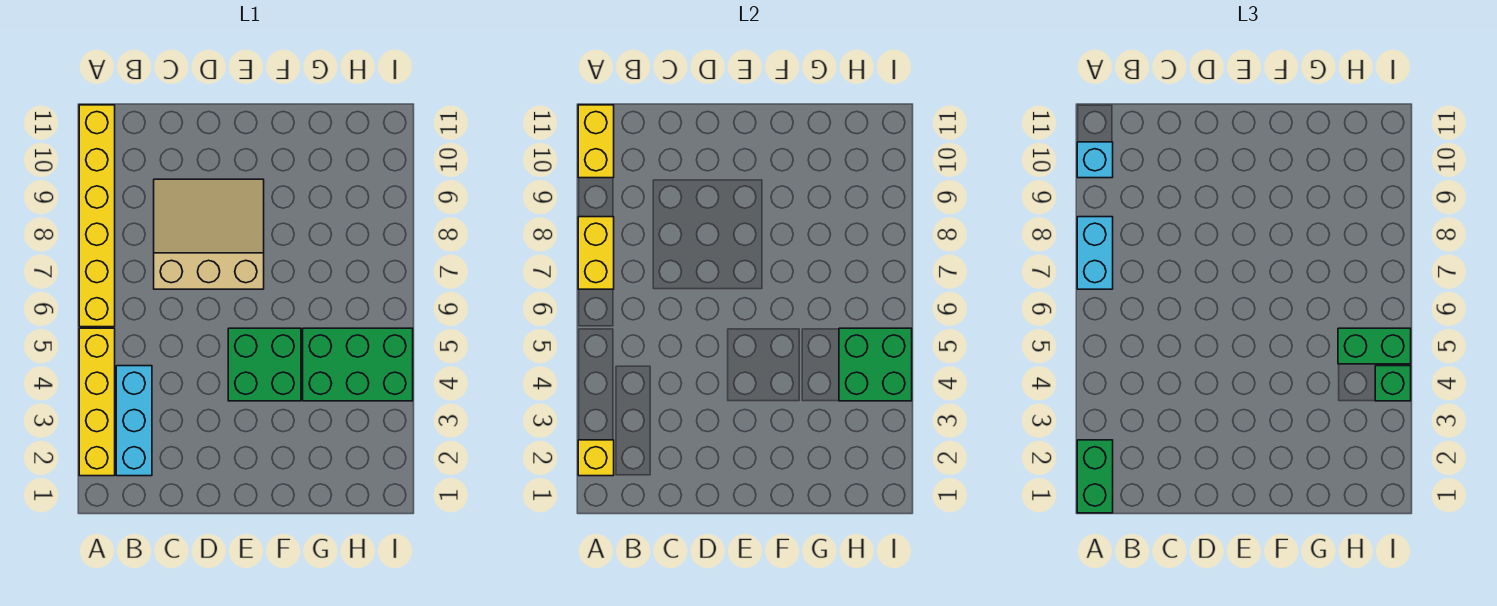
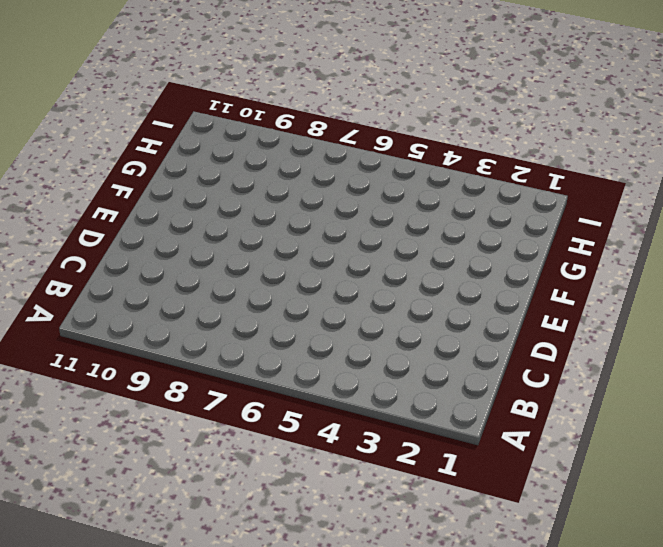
none -> yellow brick A2:A5 level 1
none -> yellow brick A6:A11 level 1
none -> cyan brick B2:B4 level 1

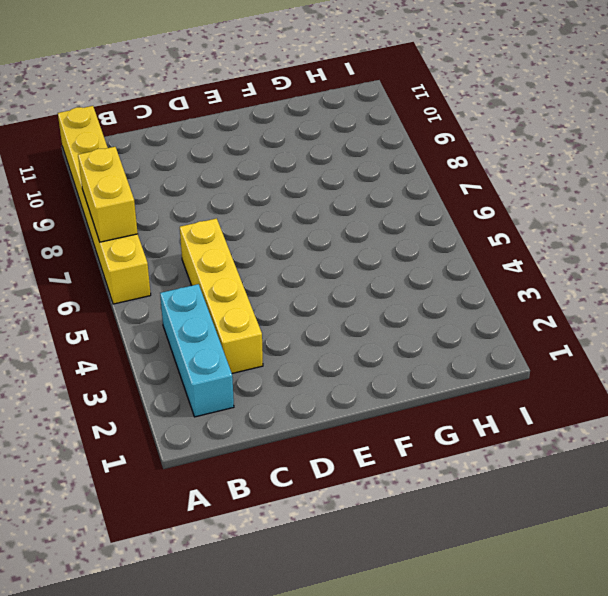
yellow brick C3:C6 level 1 -> yellow brick A2:A5 level 1
none -> tan slope C7:E9 level 1 top 7
none -> green brick E4:F5 level 1
none -> green brick G4:I5 level 1

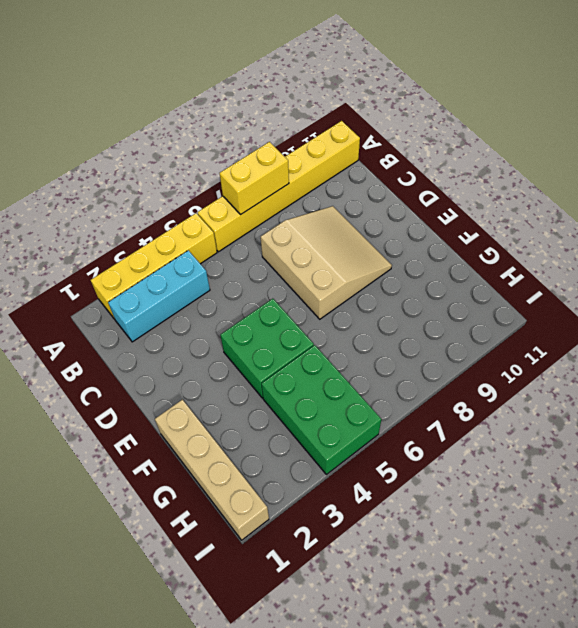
tan brick F1:I1 level 1 -> none
none -> yellow brick A2 level 2
none -> yellow brick A10:A11 level 2
none -> green brick H4:I5 level 2

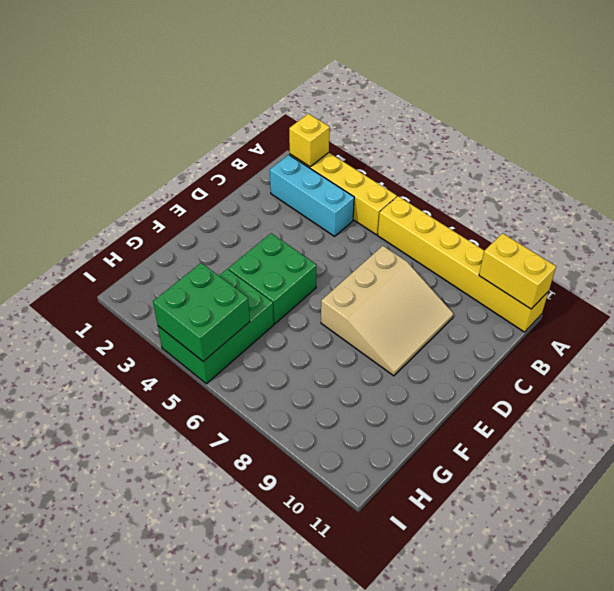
none -> yellow brick A7:A8 level 2
none -> green brick A1:A2 level 3
none -> cyan brick A7:A8 level 3

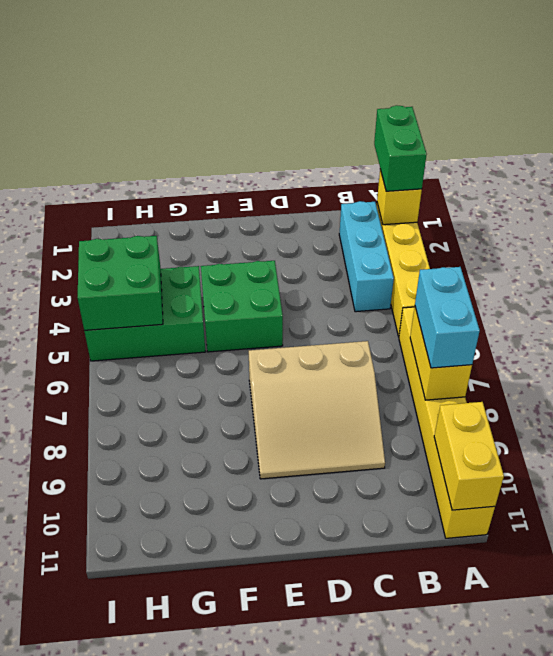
none -> cyan brick A10 level 3
none -> green brick H5:I5 level 3
none -> green brick I4 level 3

